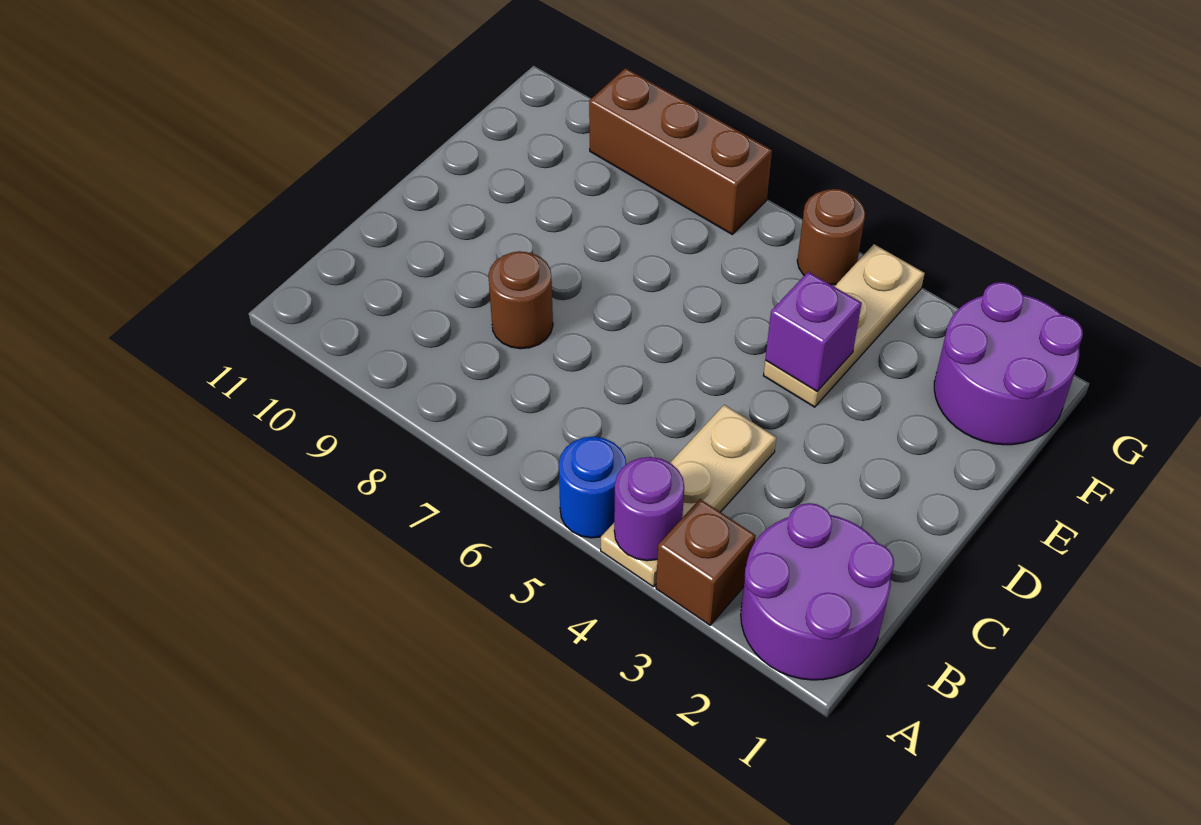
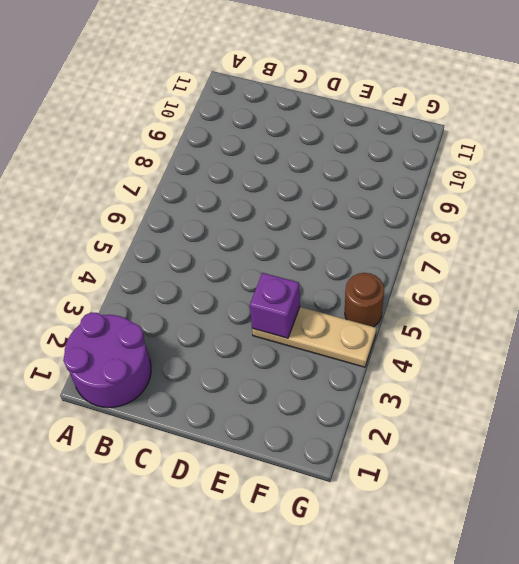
none -> brown brick A3 level 1
none -> tan plate A4:C4 level 1

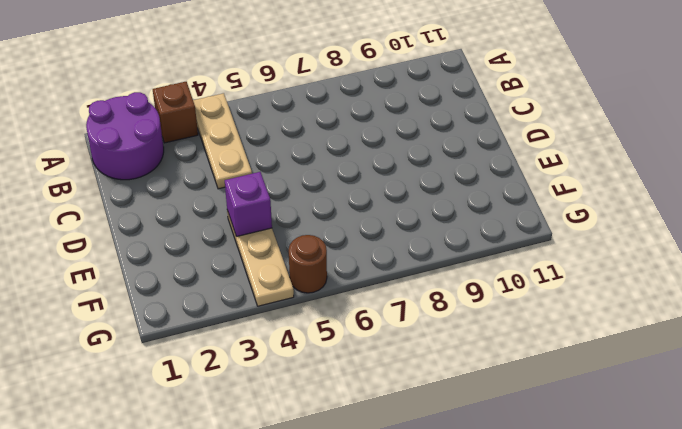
none -> blue round brick A5 level 1
none -> brown round brick C8 level 1

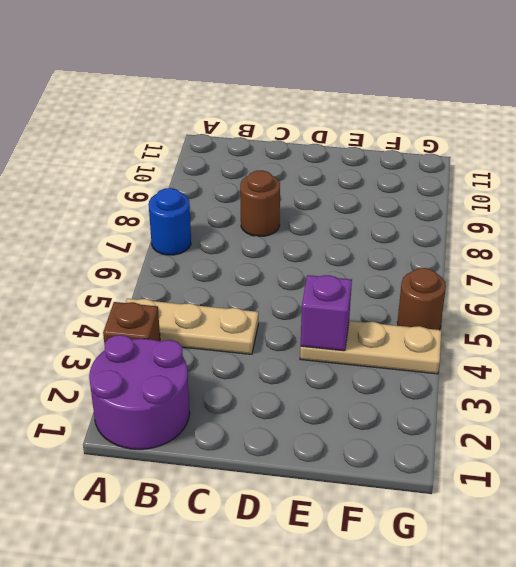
blue round brick A7 level 1 -> blue round brick A5 level 1
none -> purple round brick F1:G2 level 1
none -> brown brick G7:G9 level 1

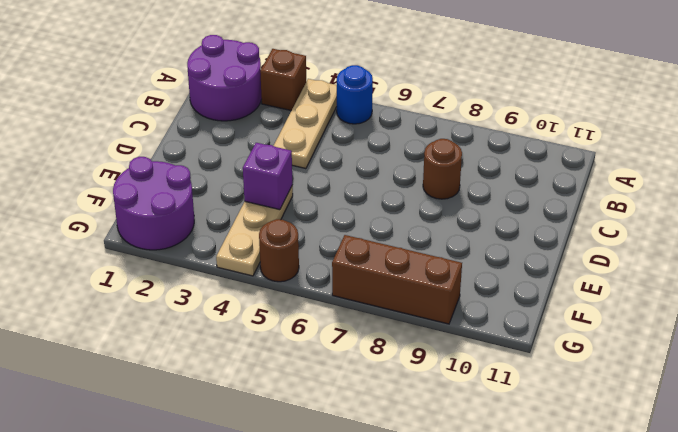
none -> purple round brick A4 level 2

